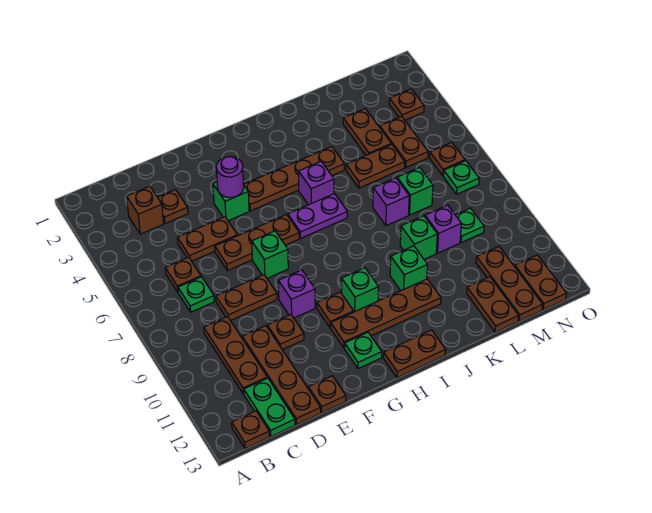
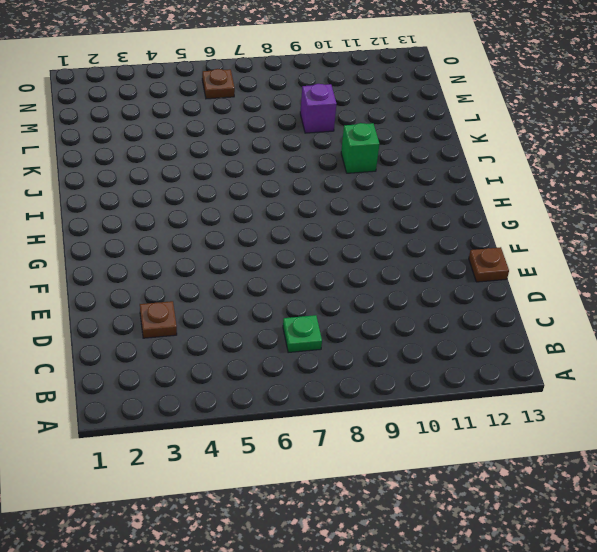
none -> brown plate B13 level 1
none -> brown brick C3 level 1
none -> brown plate C6 level 1
none -> brown plate C9:C11 level 1

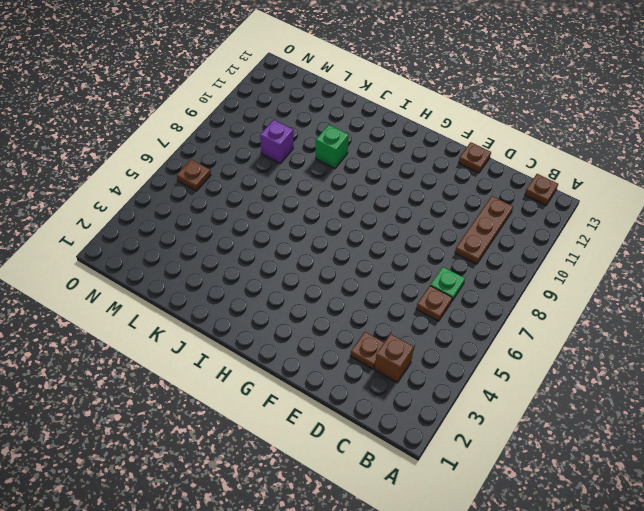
none -> green plate C12:C13 level 1
none -> brown plate D5:E5 level 1
none -> brown plate D8:E8 level 1
none -> brown plate D10:D13 level 1

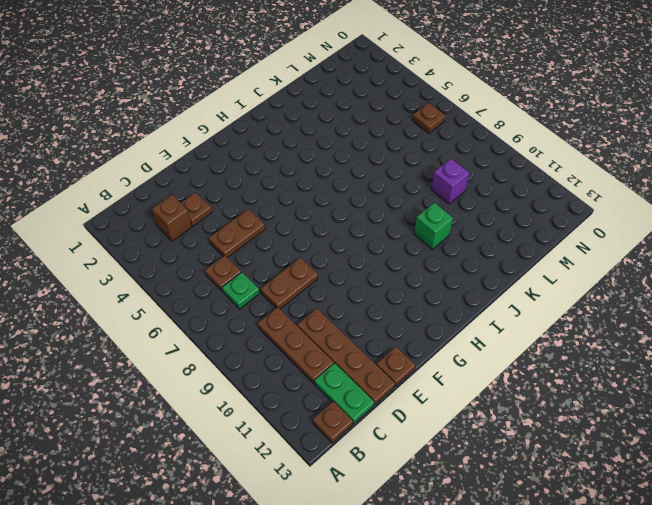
none -> brown plate E6:G6 level 1
none -> brown plate E10 level 1
none -> green brick F4 level 1
none -> green brick F7 level 1

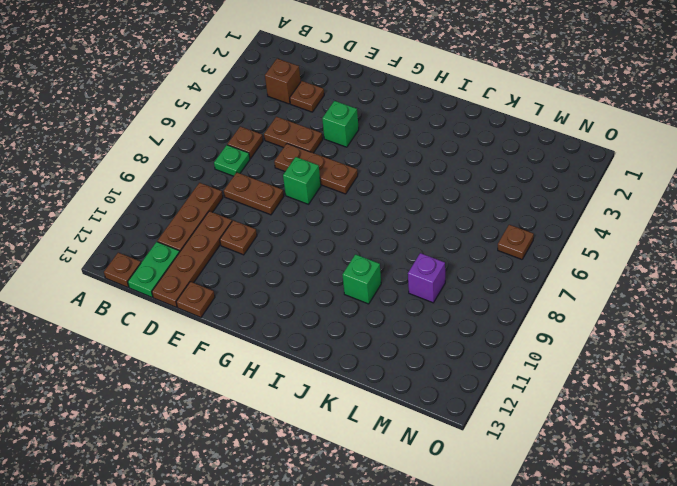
none -> purple brick F9 level 1
none -> brown plate G4:J4 level 1
none -> brown plate G10 level 1
none -> brown plate G11:J11 level 1

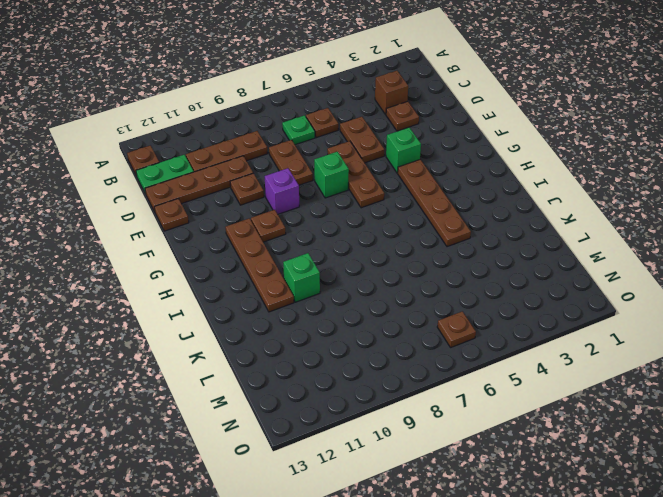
none -> green plate G12 level 1
none -> purple plate H6:I6 level 1
none -> green brick H10 level 1
none -> brown plate H13:I13 level 1

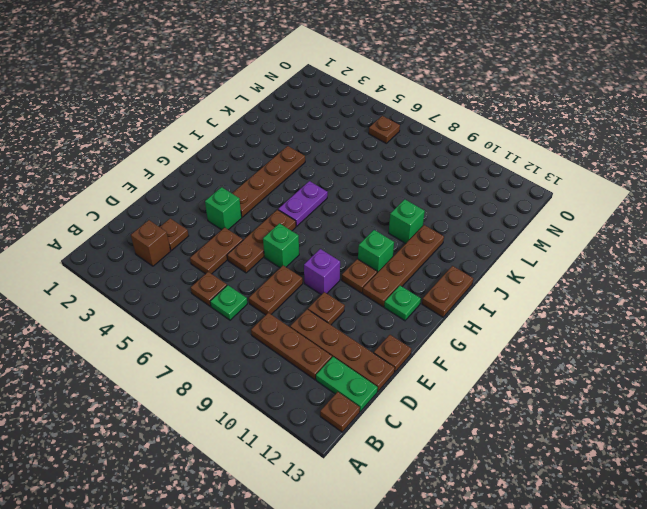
none -> purple brick I5 level 1
none -> brown plate K5:L5 level 1
none -> purple brick K7 level 1
none -> green brick K9 level 1

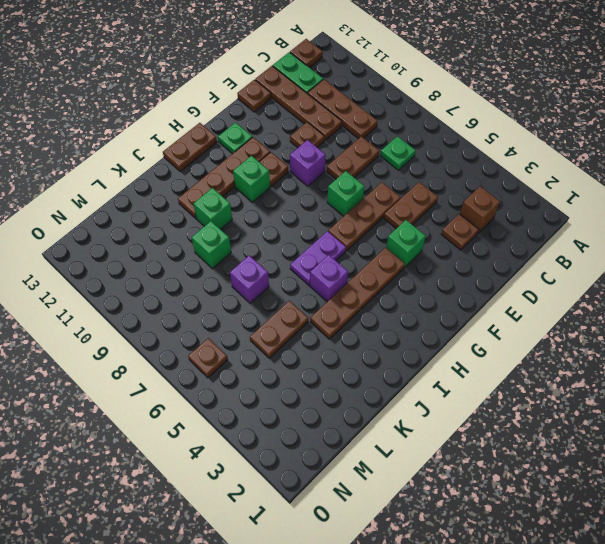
none -> brown plate C6 level 1
none -> brown plate L3:L4 level 1
none -> green brick L7 level 1
none -> purple brick L9 level 1

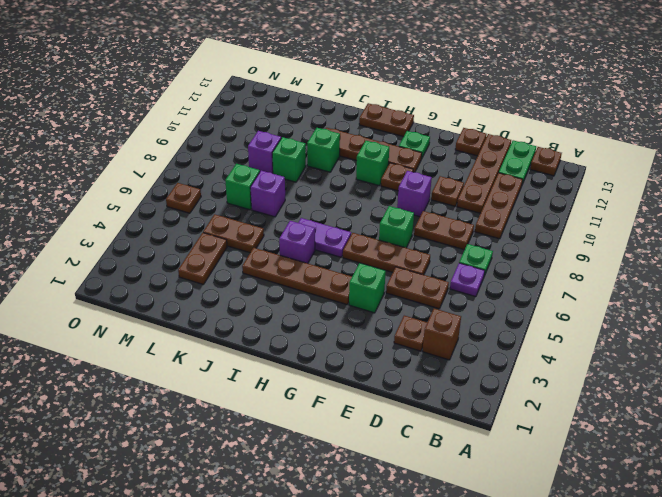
purple plate C6 level 1 -> brown plate C6 level 1
none -> brown plate L12:L13 level 1
none -> brown plate M4:M5 level 1
none -> green plate M9 level 1
none -> brown plate M11:M13 level 1

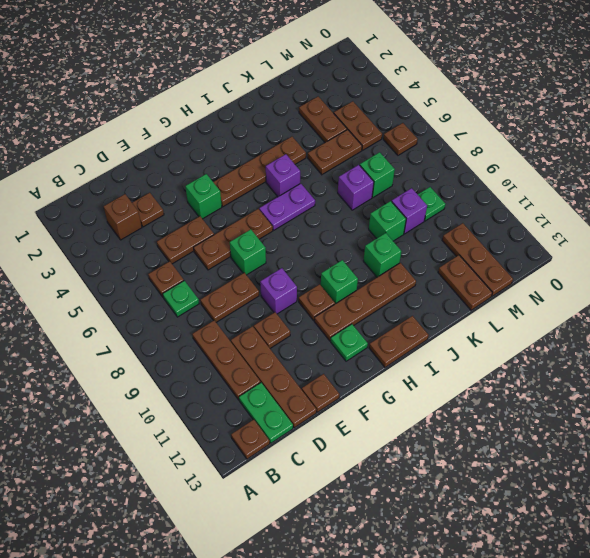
none -> brown plate N3 level 1
none -> green plate N7 level 1
none -> brown plate N12:N13 level 1
none -> purple round brick F4 level 2

